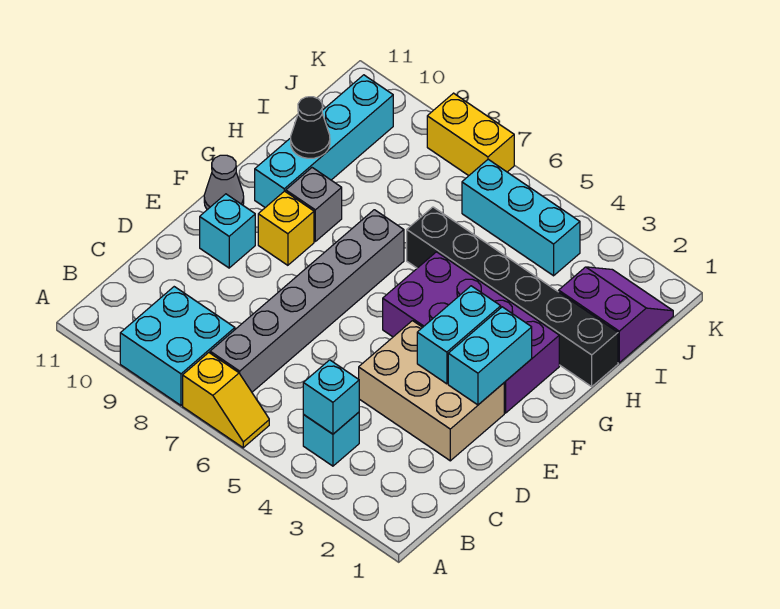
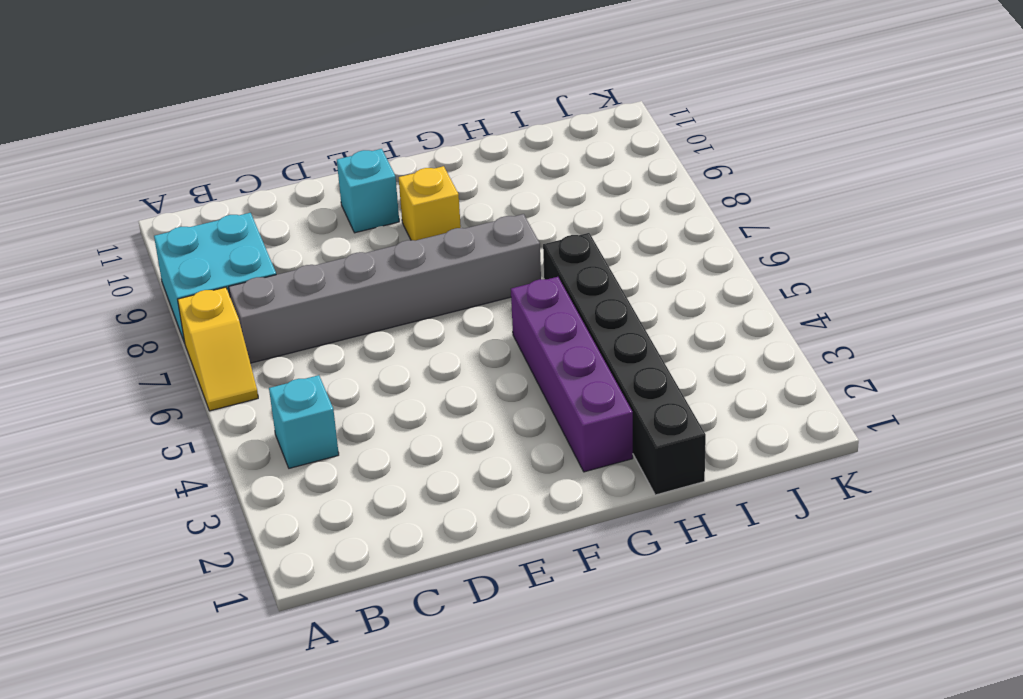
purple brick G2:G5 level 1 -> purple brick F2:G5 level 1
none -> tan brick D2:E4 level 1
none -> grey cone F11 level 1
none -> grey brick G9 level 1

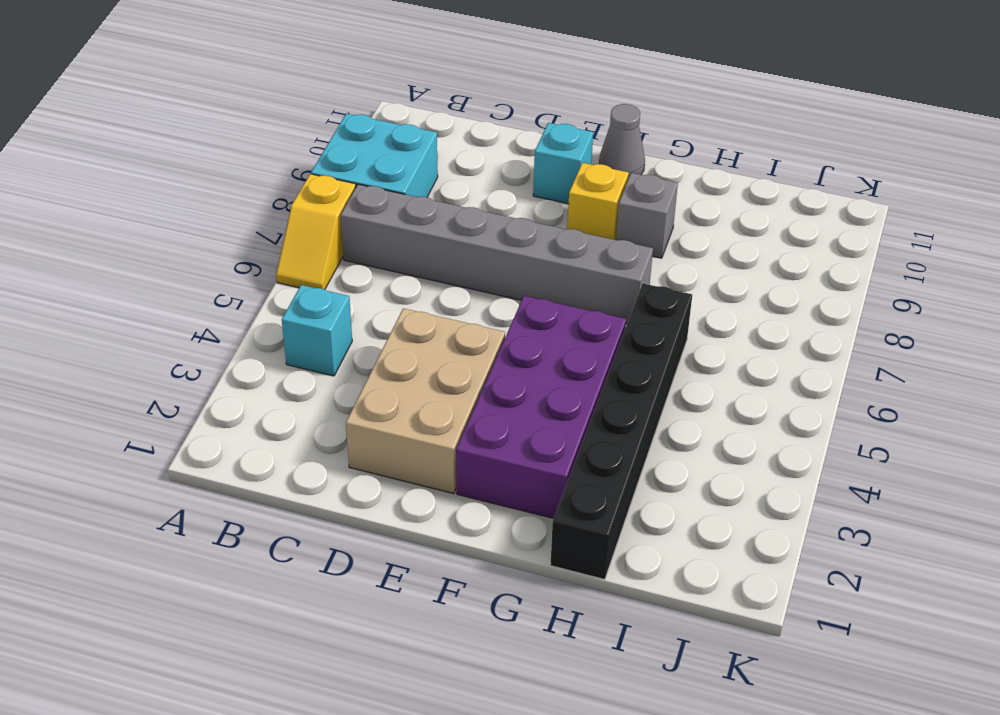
none -> cyan brick G10:J10 level 1
none -> purple slope I1:J2 level 1 top I
none -> cyan brick J4:J6 level 1

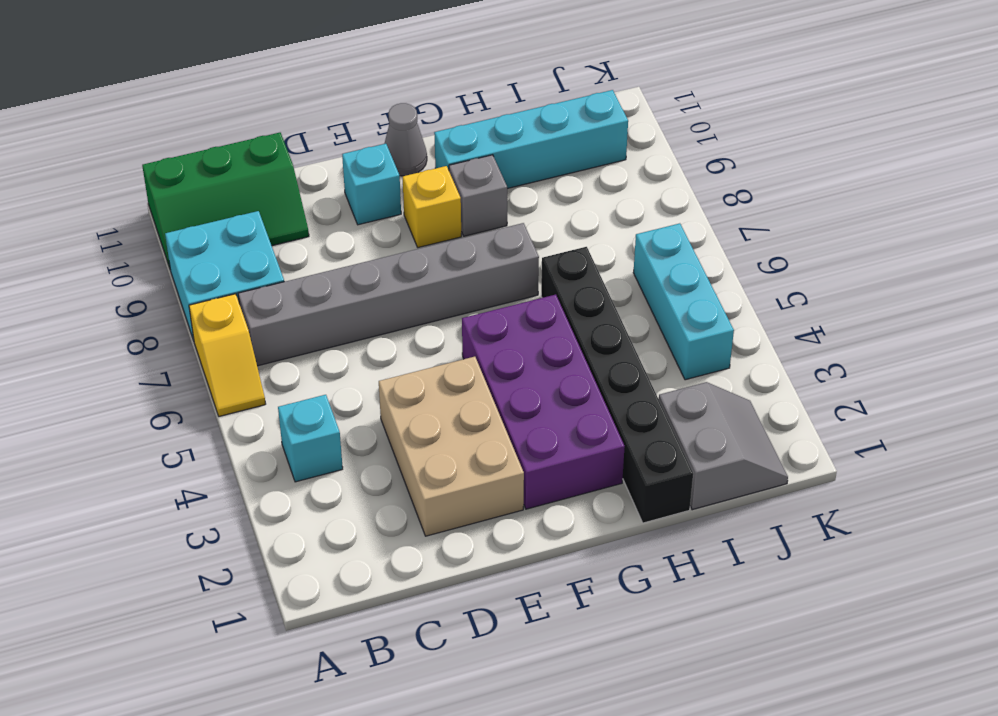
green slope A10:C11 level 1 top 11 -> none
grey slope I1:J2 level 1 top I -> purple slope I1:J2 level 1 top I
none -> yellow brick K7:K8 level 1
none -> cyan brick B4 level 2
none -> cyan brick E2:F2 level 2

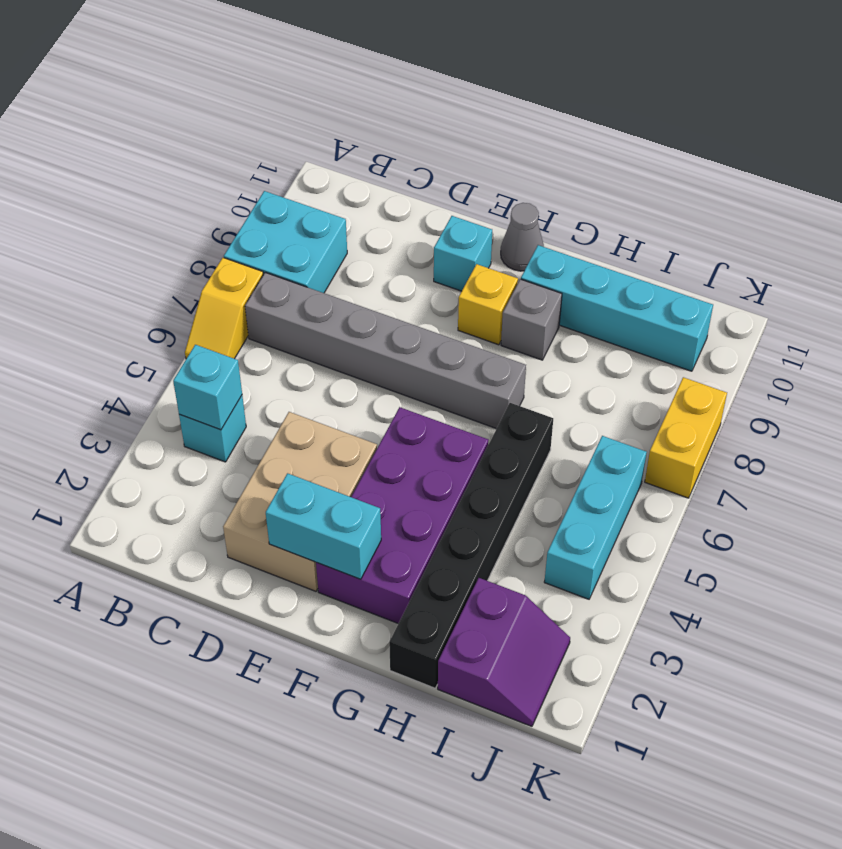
none -> cyan brick E3:F3 level 2
none -> black cone H10 level 2

